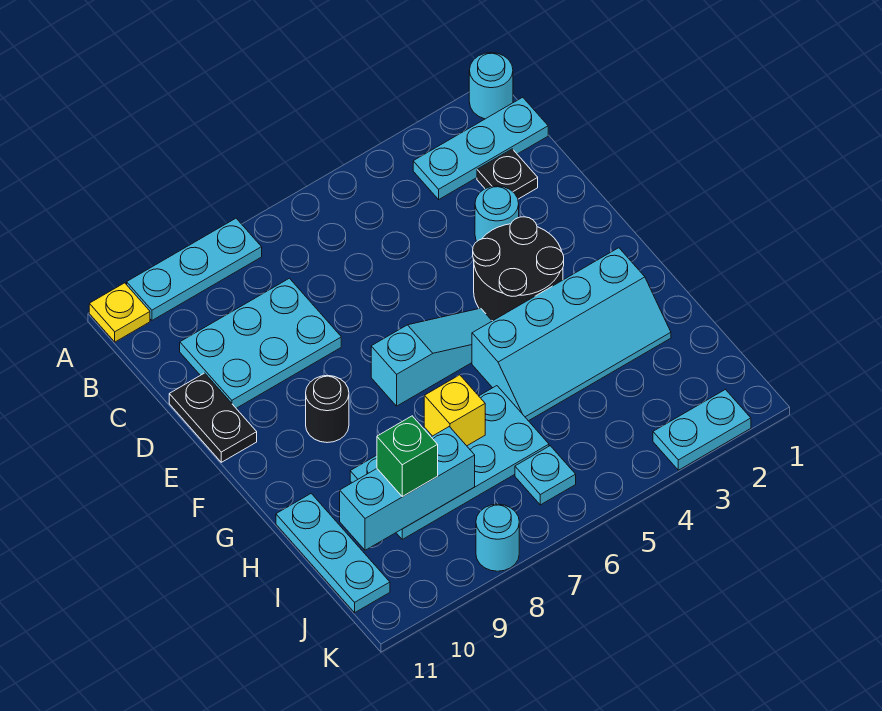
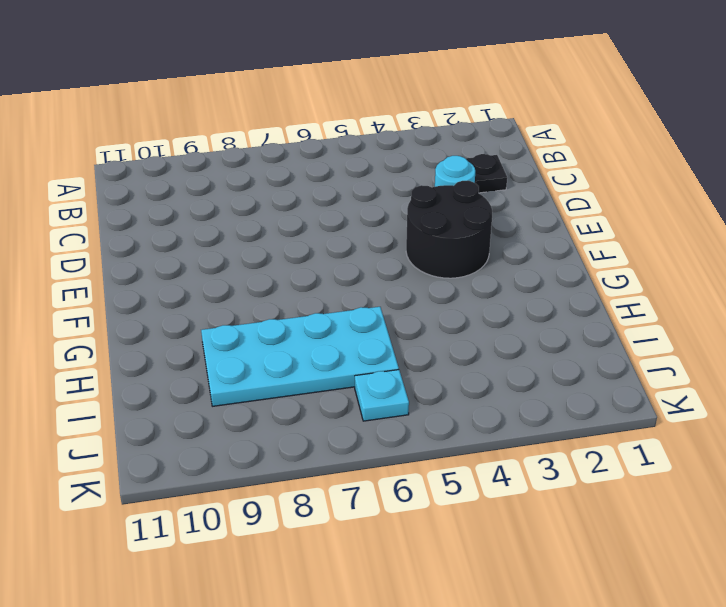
none -> cyan round brick A1 level 1
none -> cyan plate A8:A10 level 1
none -> yellow plate A11 level 1

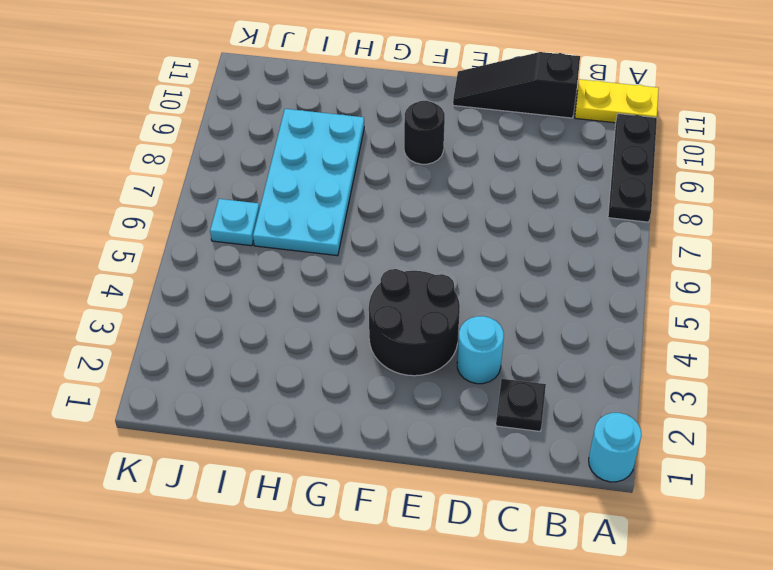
black plate A8:A10 level 1 -> cyan plate A8:A10 level 1
yellow plate A11:B11 level 1 -> yellow plate A11 level 1
black slope C11:E11 level 1 top C -> black plate D11:E11 level 1
none -> cyan plate B1:B3 level 1
none -> cyan plate C8:D10 level 1
none -> cyan slope F5:F7 level 1 top 7

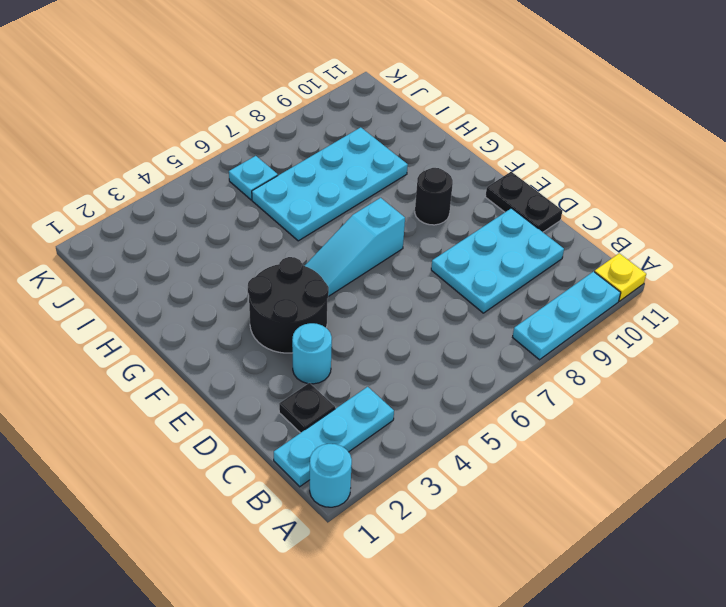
none -> cyan slope G2:H5 level 1 top G
none -> cyan plate H11:J11 level 1
none -> cyan plate K2:K3 level 1

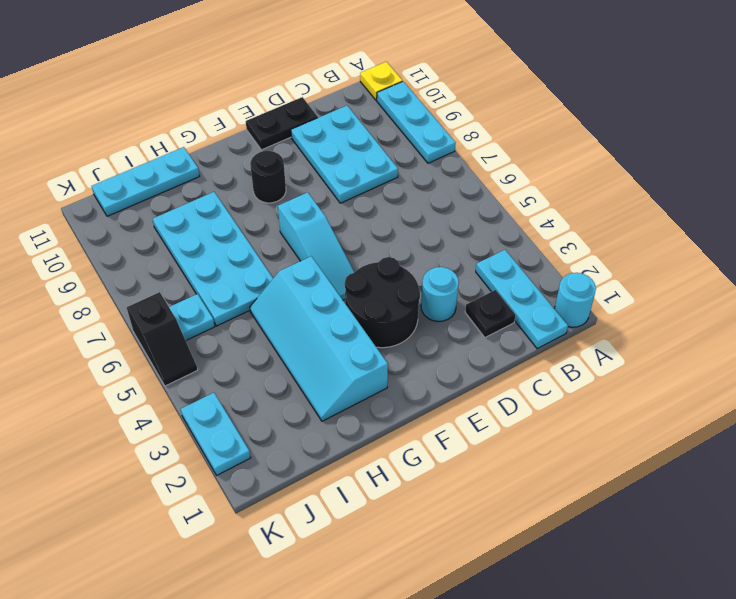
black slope K5:K6 level 1 top 6 -> none
none -> cyan round brick K8 level 1
none -> yellow brick H7 level 2
none -> cyan brick I8:I10 level 2

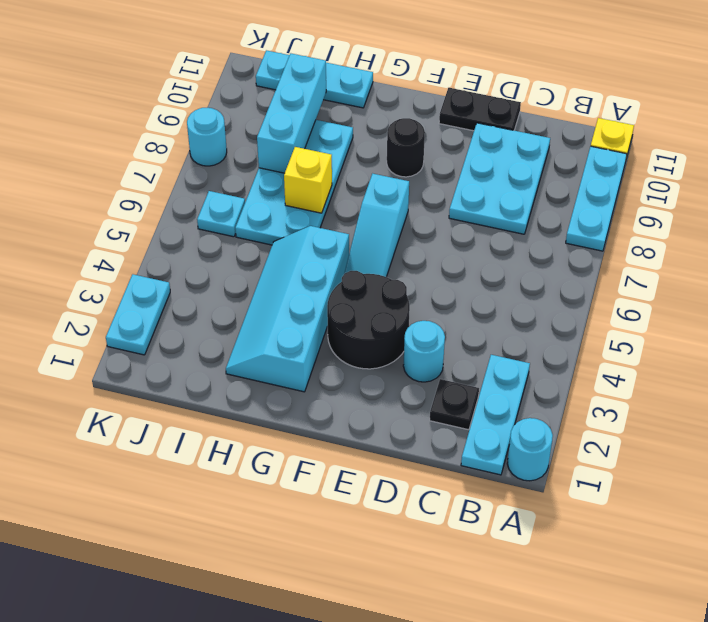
none -> green brick I9 level 3

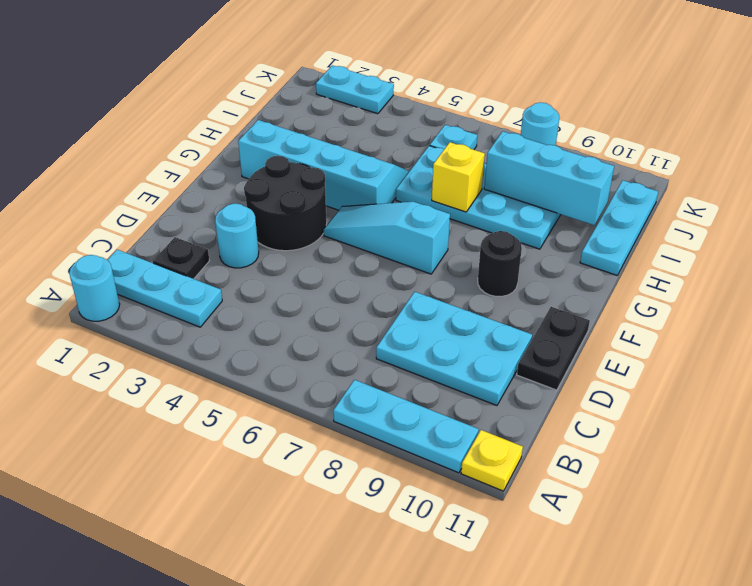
none -> green brick I9 level 3

